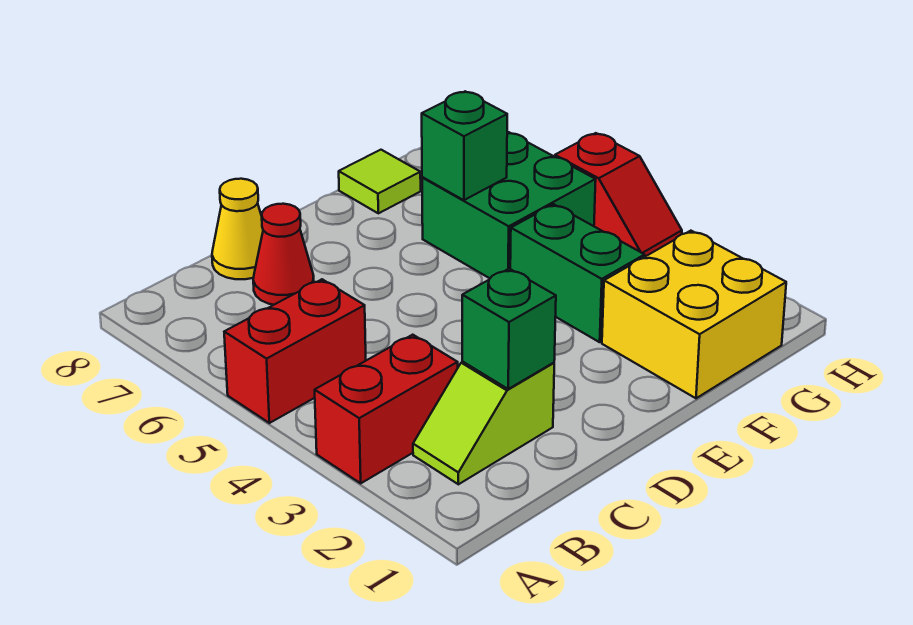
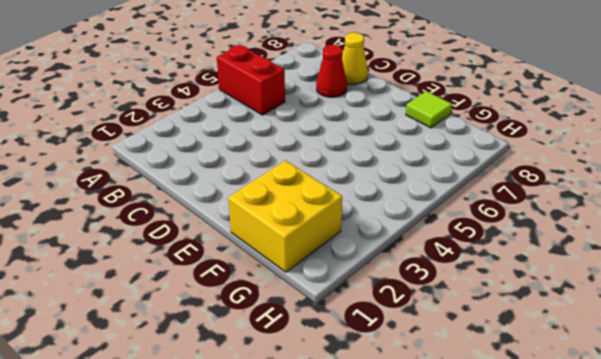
none -> red brick A3:B3 level 1
none -> lime slope B2:C2 level 1 top C
none -> green brick F3:F4 level 1

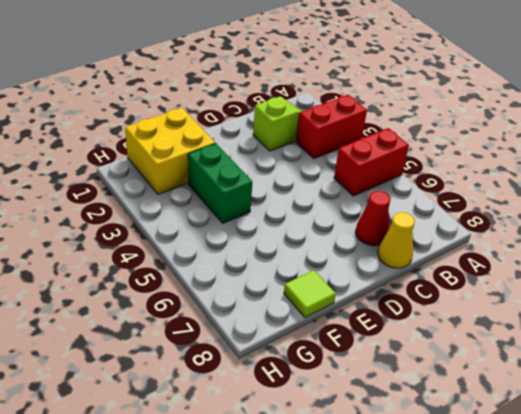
none -> green brick F5:G6 level 1
none -> red slope H4:H5 level 1 top 5
none -> green brick C2 level 2

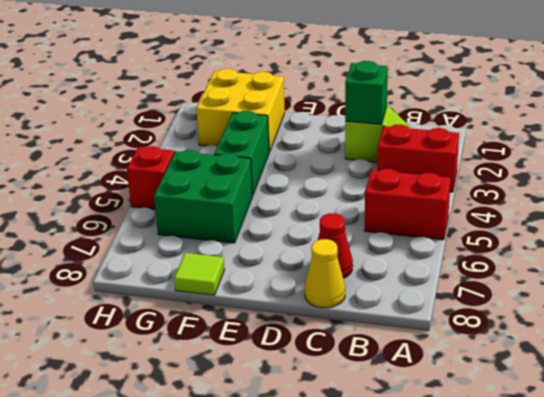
none -> green brick F6 level 2

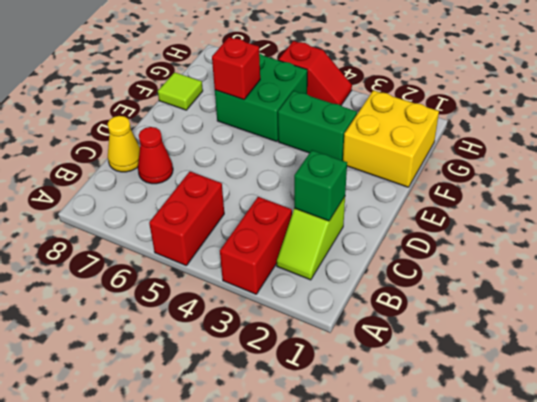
red brick F6 level 2 -> green brick F6 level 2

